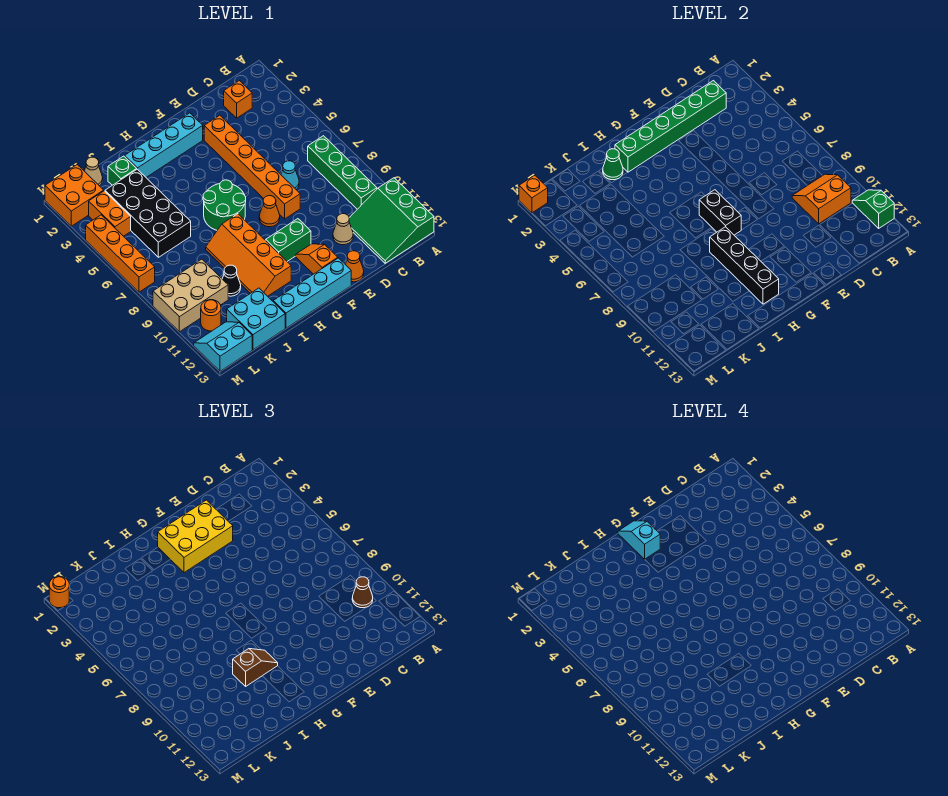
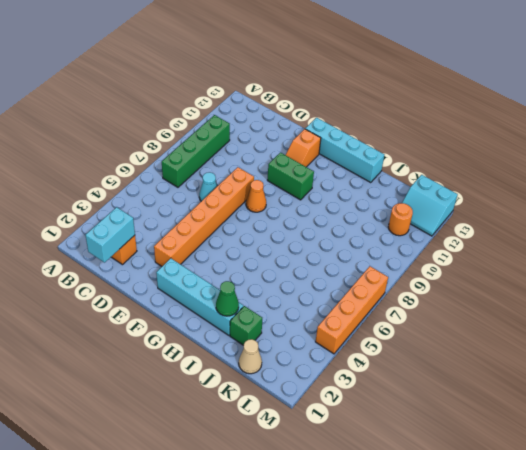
cyan brick C1:C2 level 2 -> green brick C2:H2 level 2
none -> green slope A11:C13 level 1 top A
none -> tan cone D11 level 1
none -> orange cone E13 level 1
none -> green round brick G6:H7 level 1

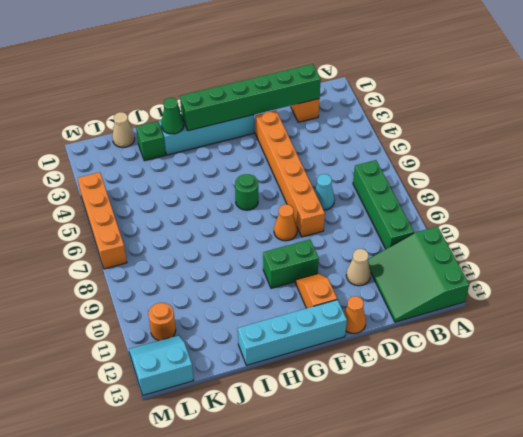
green round brick G6 level 1 -> green round brick G6:H7 level 1
none -> orange slope H8:I11 level 1 top H
none -> black brick J3:K6 level 1
none -> black cone J10 level 1
none -> cyan brick J12:K13 level 1

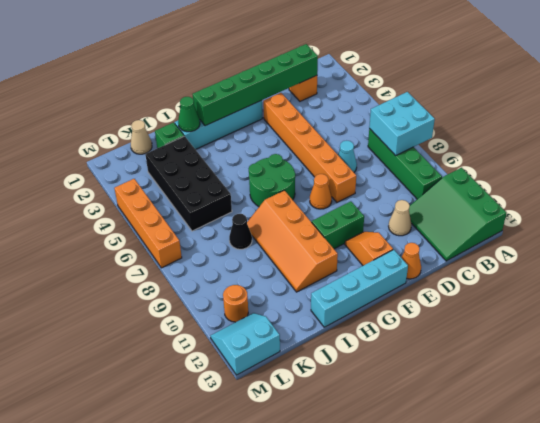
cyan brick A7:B8 level 2 -> cyan brick J12:K13 level 1
black cone J8 level 1 -> black cone J10 level 1
none -> tan brick K9:M10 level 1
none -> orange brick L1:M2 level 1
none -> orange brick L3:L4 level 1
none -> green slope A11:A12 level 2 top 12

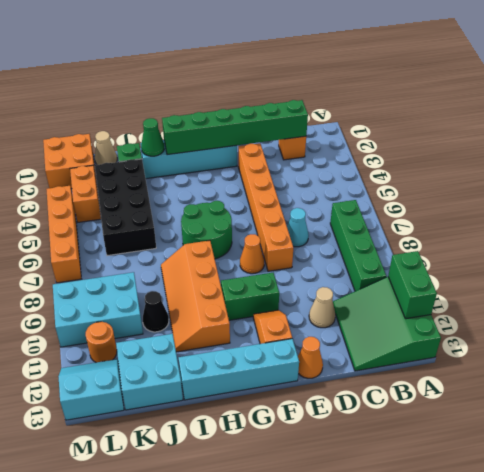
green brick A11:A12 level 2 -> green slope A11:A12 level 2 top 12
cyan brick K9:M10 level 1 -> tan brick K9:M10 level 1
none -> orange slope B9:C10 level 2 top 10
none -> black brick G7:G8 level 2
none -> black brick H9:H12 level 2
none -> orange brick M1 level 2

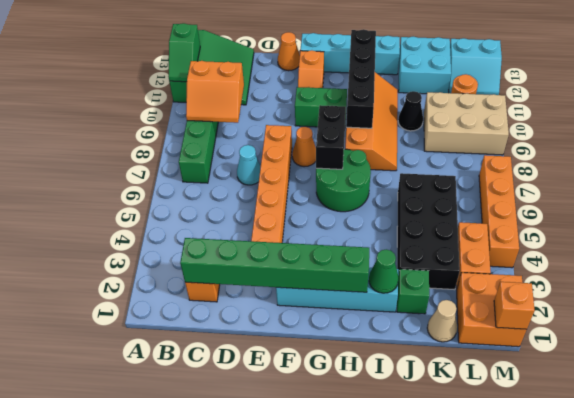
none -> tan cone D11 level 1
none -> brown cone B10 level 3
none -> yellow brick E2:G3 level 3
none -> brown slope H10:I10 level 3 top I

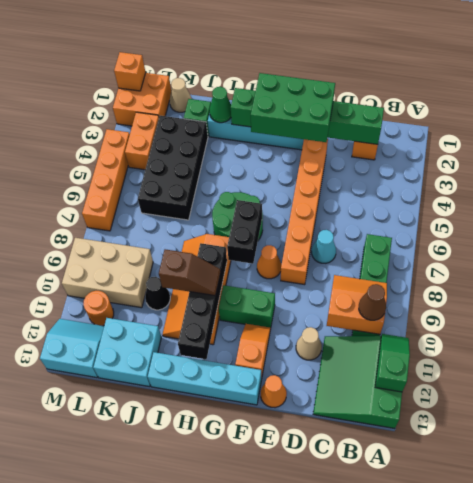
green brick E2:G3 level 3 -> yellow brick E2:G3 level 3
none -> orange round brick M1 level 3
none -> cyan slope G1:G2 level 4 top 2

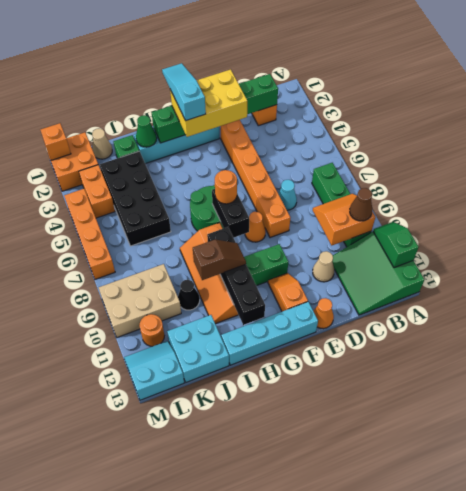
cyan slope G1:G3 level 4 top 3 -> cyan slope G1:G2 level 4 top 2
orange round brick G7 level 3 -> orange round brick M1 level 3

